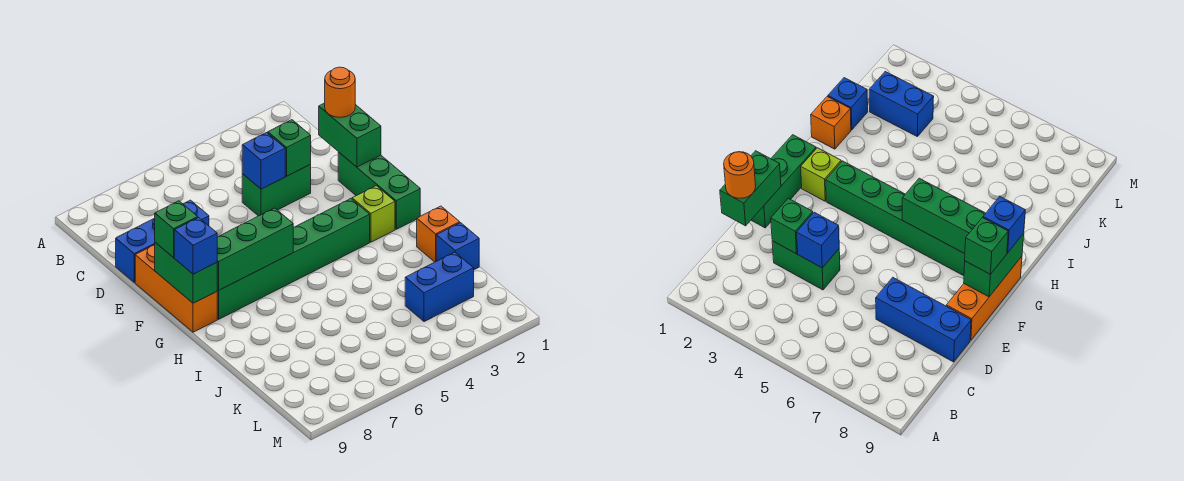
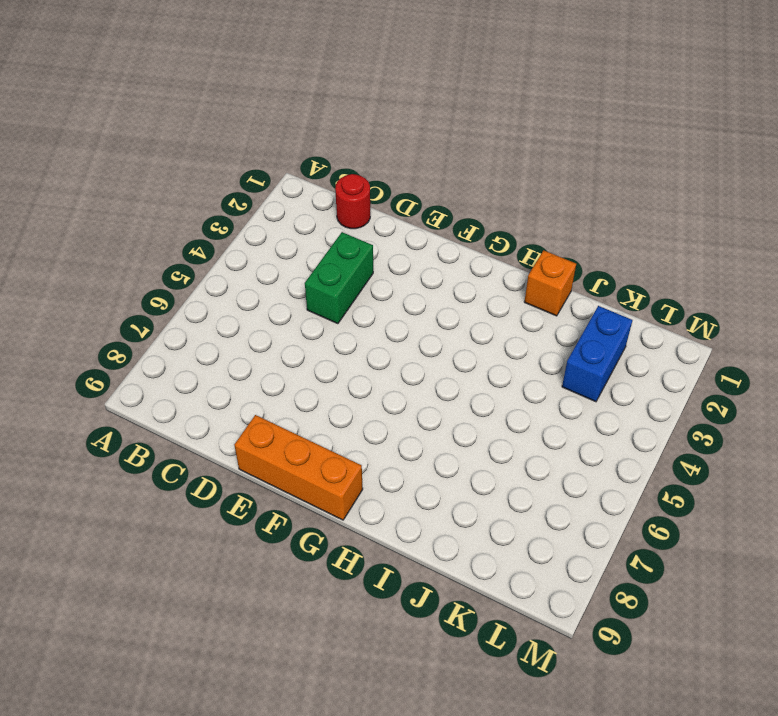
red round brick C1 level 1 -> none
none -> blue brick D7:D9 level 1
none -> green brick E1:G1 level 1
none -> lime brick G2 level 1

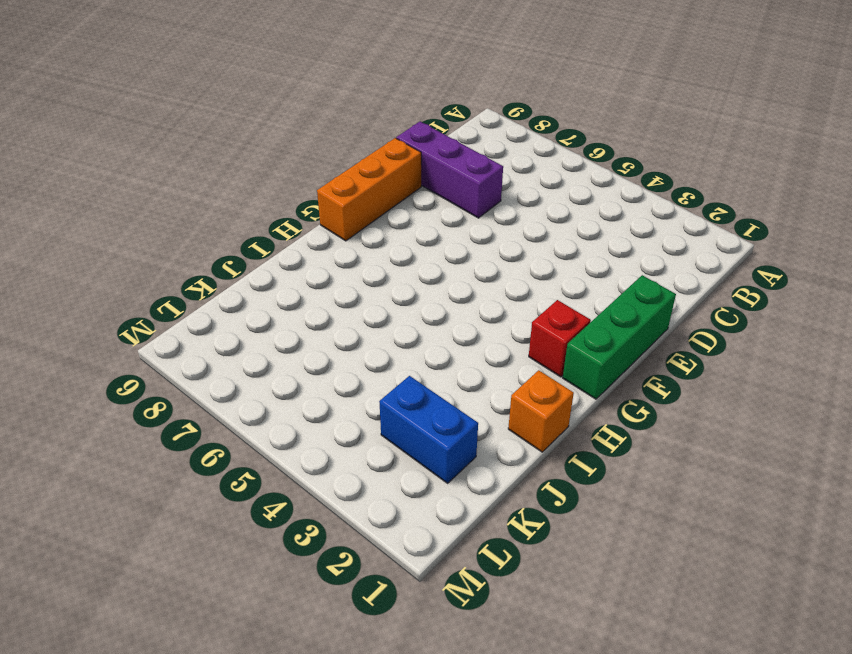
purple brick D7:D9 level 1 -> blue brick D7:D9 level 1
red brick G2 level 1 -> lime brick G2 level 1
none -> green brick D3:D4 level 1
none -> green brick G3:G8 level 1
none -> blue brick J1 level 1

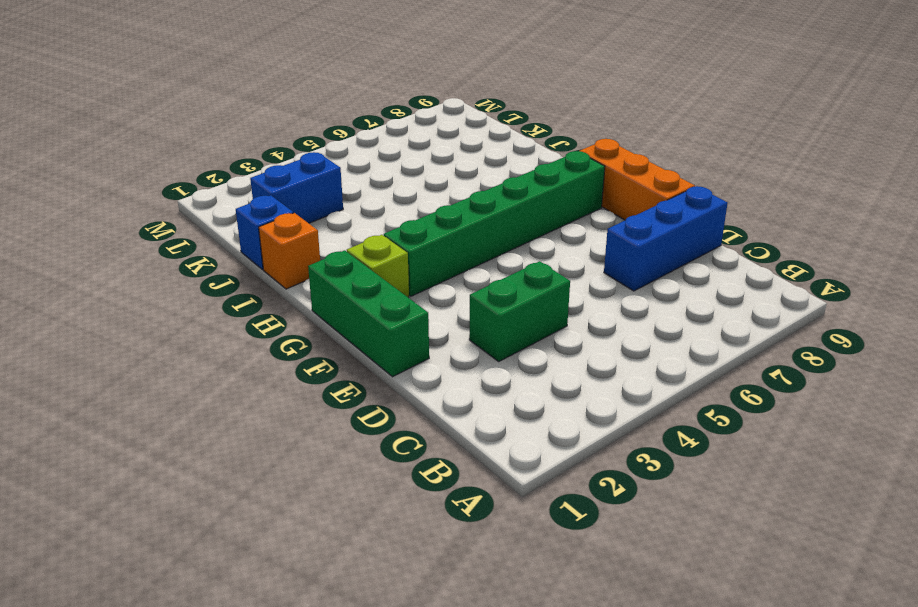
none -> green brick D1:E1 level 2
none -> green brick D3 level 2
none -> blue brick D4 level 2

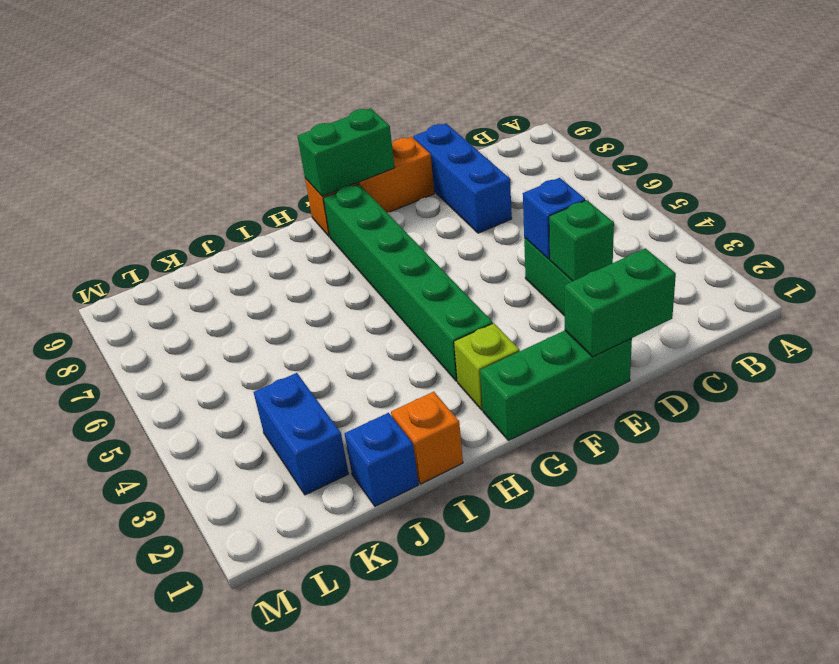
none -> green brick G6:G8 level 2
none -> orange round brick D1 level 3
none -> green brick F9 level 3

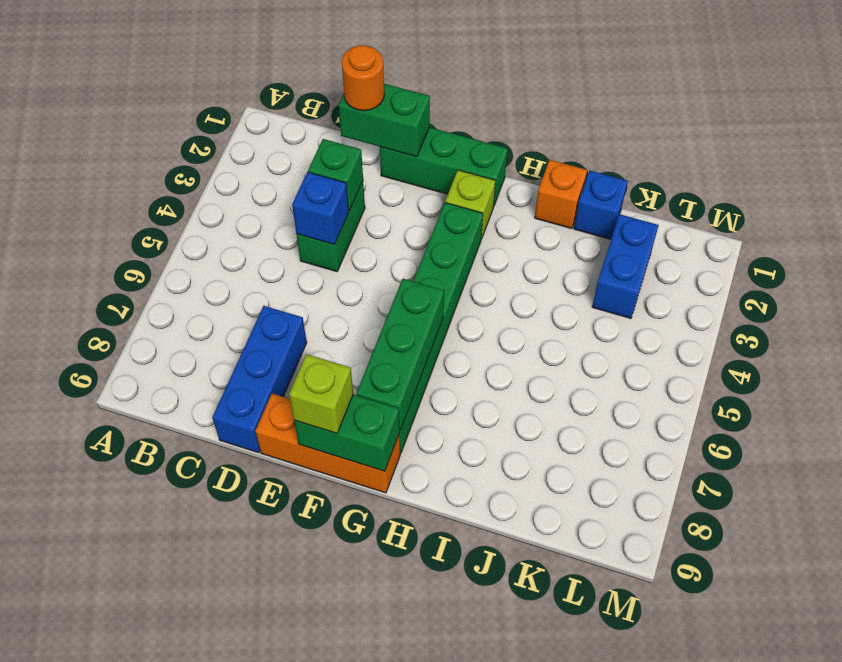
lime brick F9 level 3 -> green brick F9 level 3
none -> blue brick G9 level 3

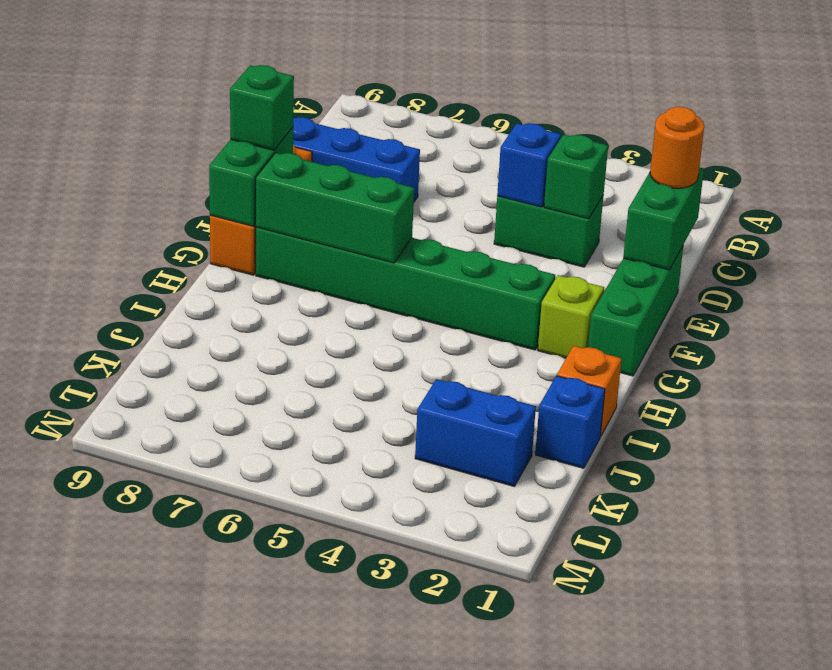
none -> blue brick G9 level 3

